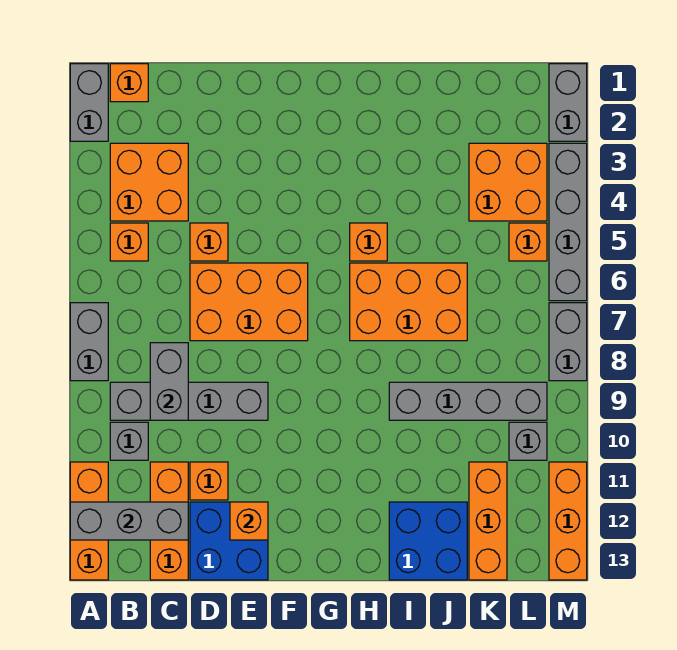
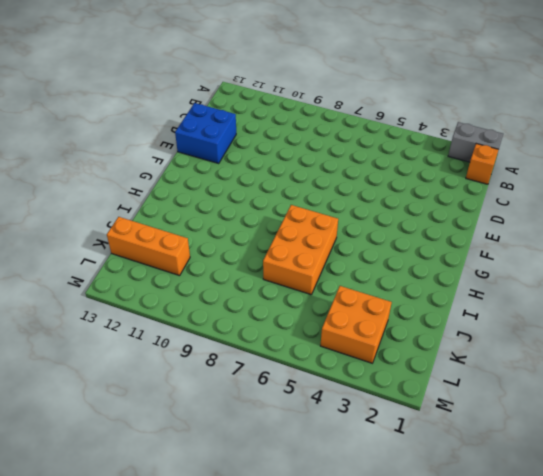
none -> grey brick A7:A8 level 1
none -> orange brick A11:A13 level 1
none -> orange brick B3:C4 level 1

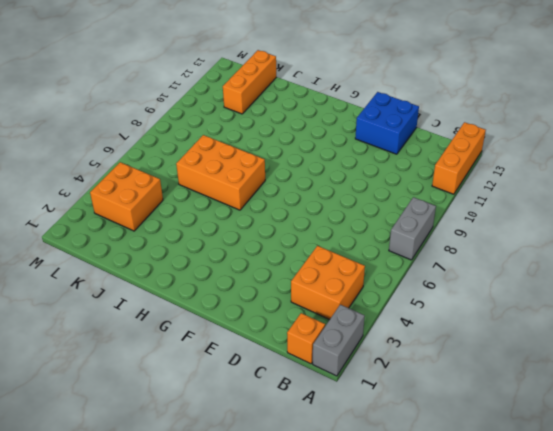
none -> orange brick B5 level 1
none -> grey brick B9:E9 level 1
none -> grey brick B10 level 1

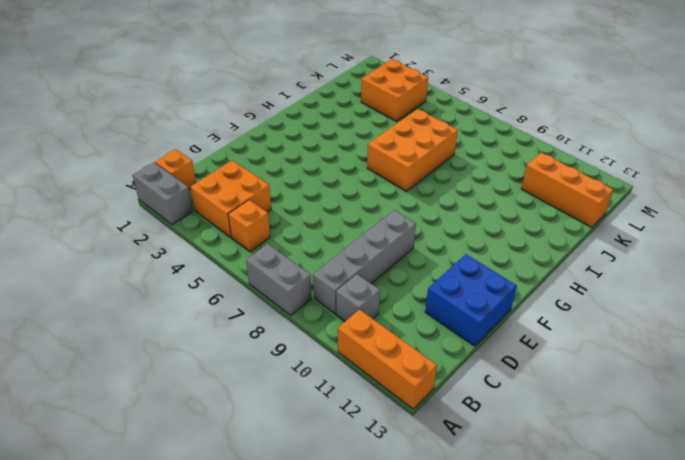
none -> orange brick C11:C13 level 1
none -> orange brick D5 level 1
none -> orange brick D6:F7 level 1

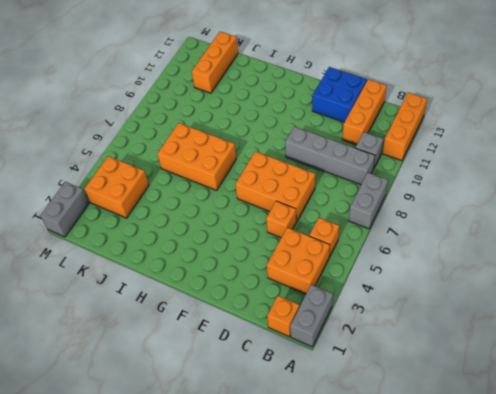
none -> orange brick D11 level 1
none -> orange brick H5 level 1
none -> grey brick I9:L9 level 1

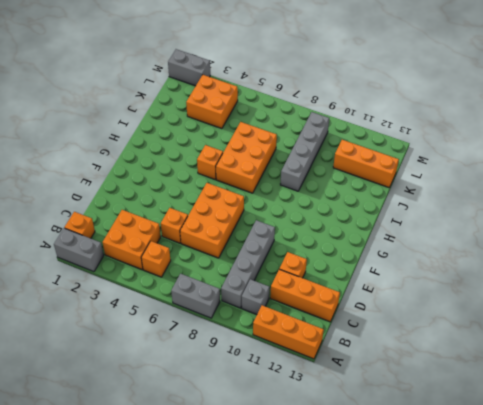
none -> blue brick D12:E13 level 1
none -> blue brick I12:J13 level 1
none -> orange brick L5 level 1

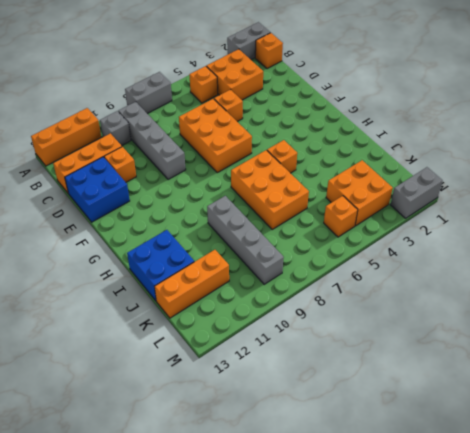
none -> grey brick L10 level 1
none -> grey brick M3:M6 level 1
none -> grey brick M7:M8 level 1

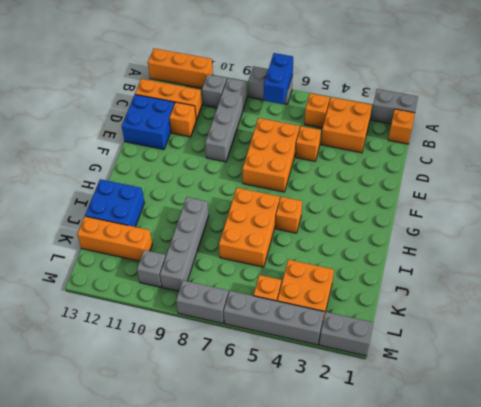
blue brick A7:B7 level 2 -> none
none -> orange brick M11:M13 level 1
none -> grey brick A12:C12 level 2
none -> grey brick C8:C9 level 2

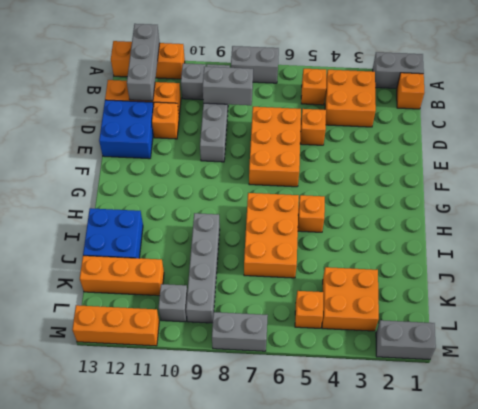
none -> grey brick M3:M6 level 1
none -> orange brick E12 level 2

